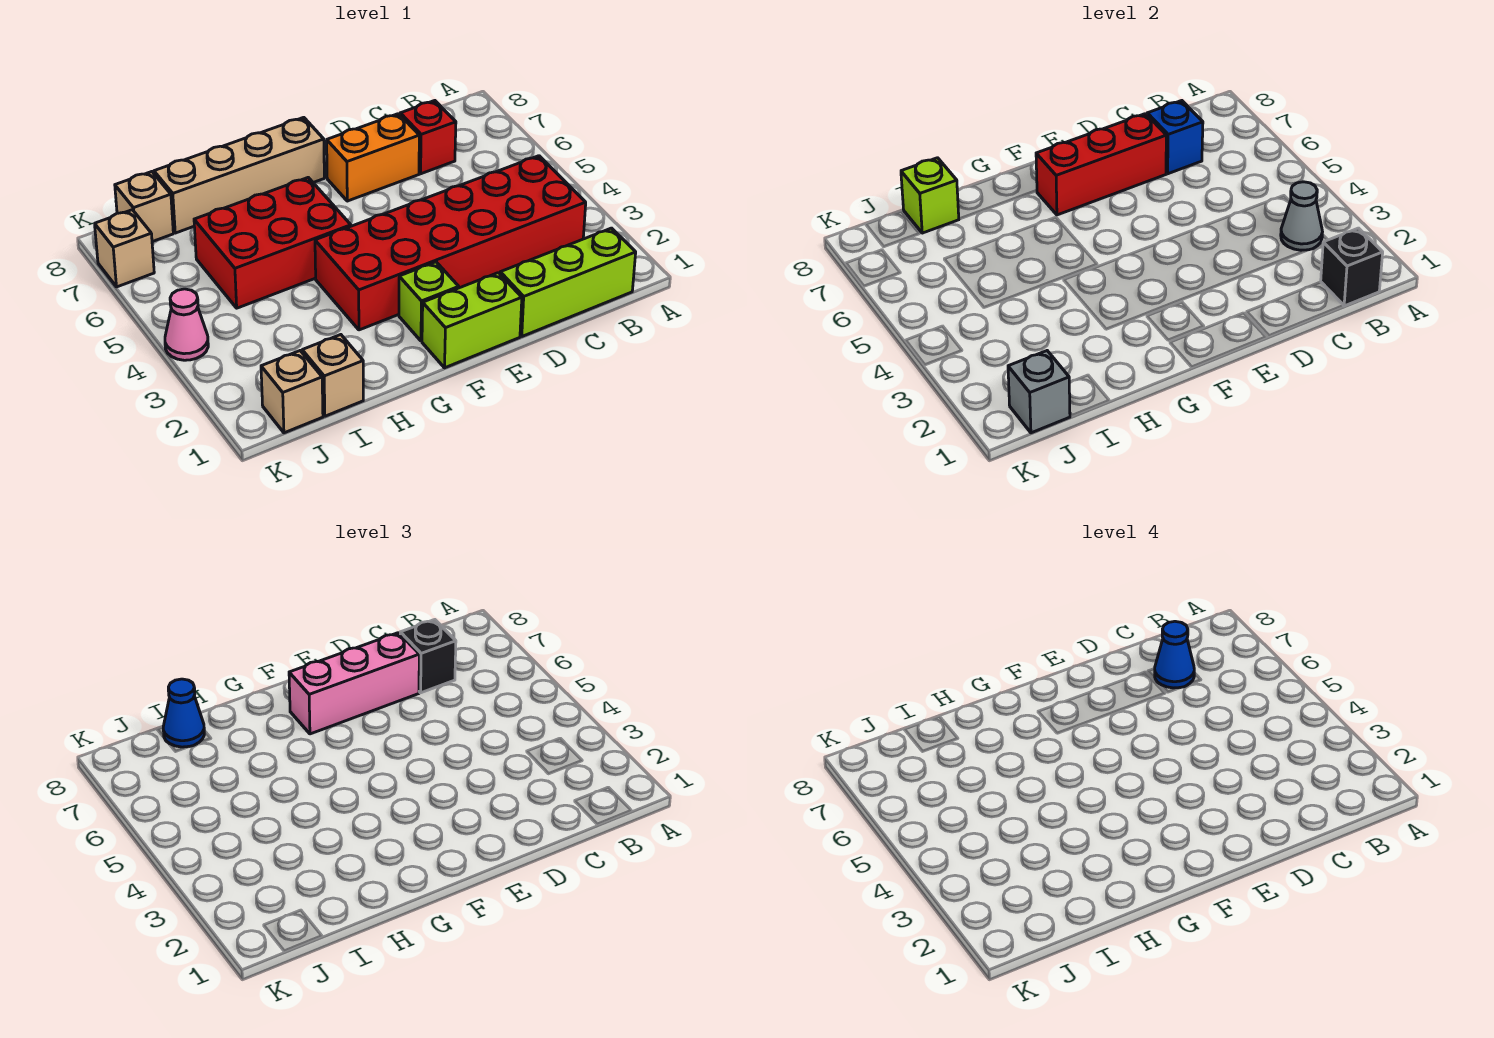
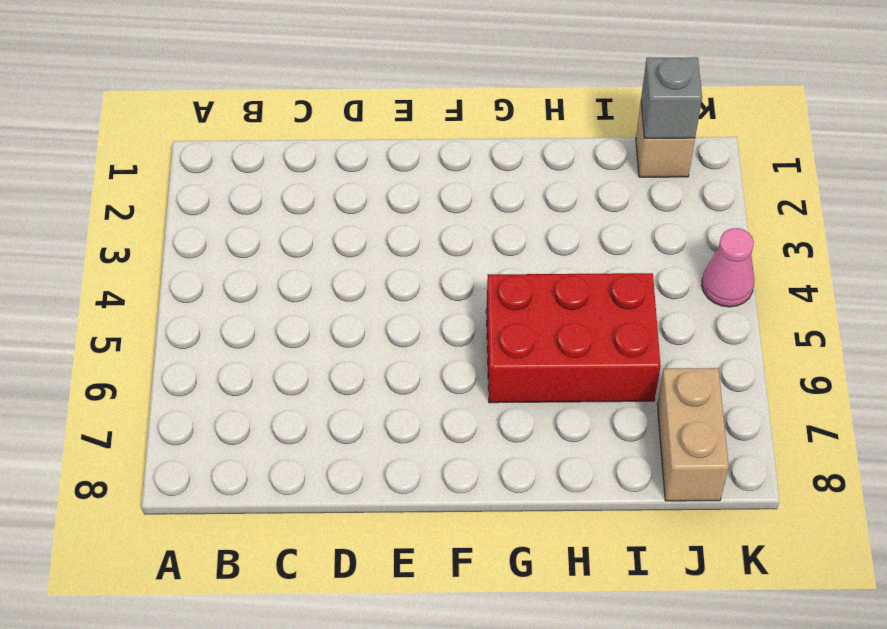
tan brick J7:J8 level 1 -> tan brick J8 level 1
none -> lime brick B1:D1 level 1
none -> red brick B3:G4 level 1
none -> red brick C7 level 1

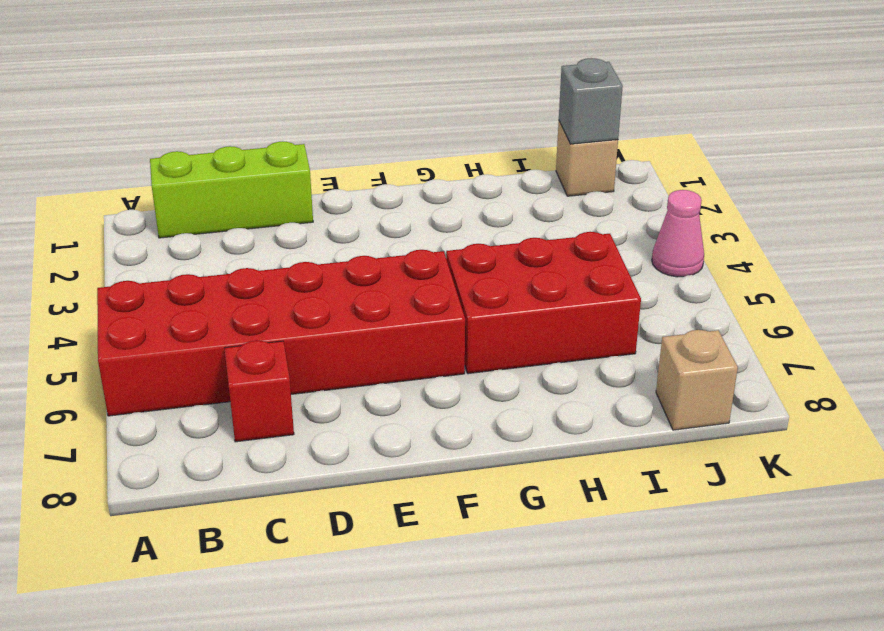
red brick A5:F6 level 1 -> red brick B3:G4 level 1
none -> orange brick D7:E7 level 1
none -> lime brick E1:F1 level 1
none -> lime brick F2 level 1

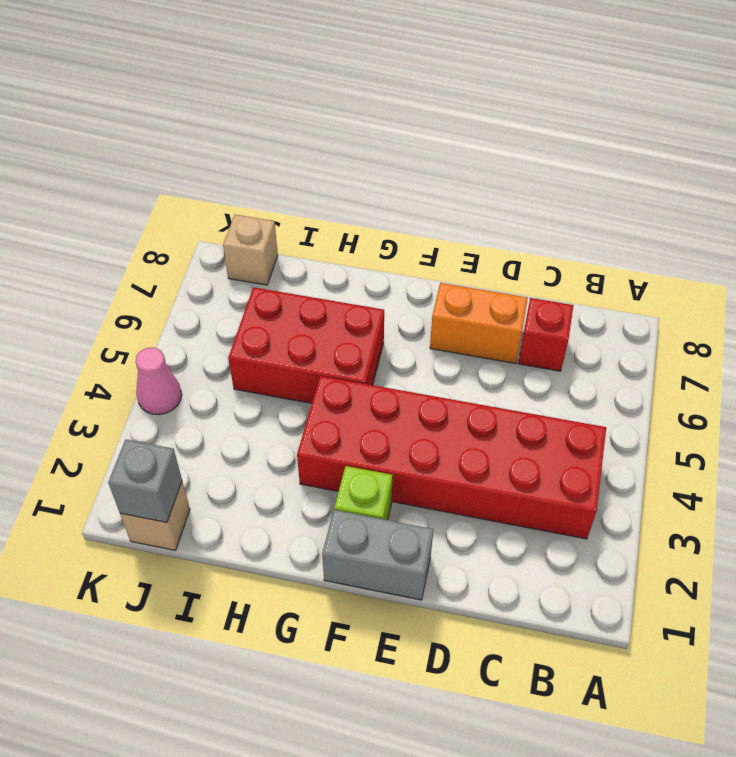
grey brick E1:F1 level 1 -> lime brick E1:F1 level 1
none -> lime brick B1:D1 level 1
none -> tan brick F8:I8 level 1
none -> tan brick I1 level 1

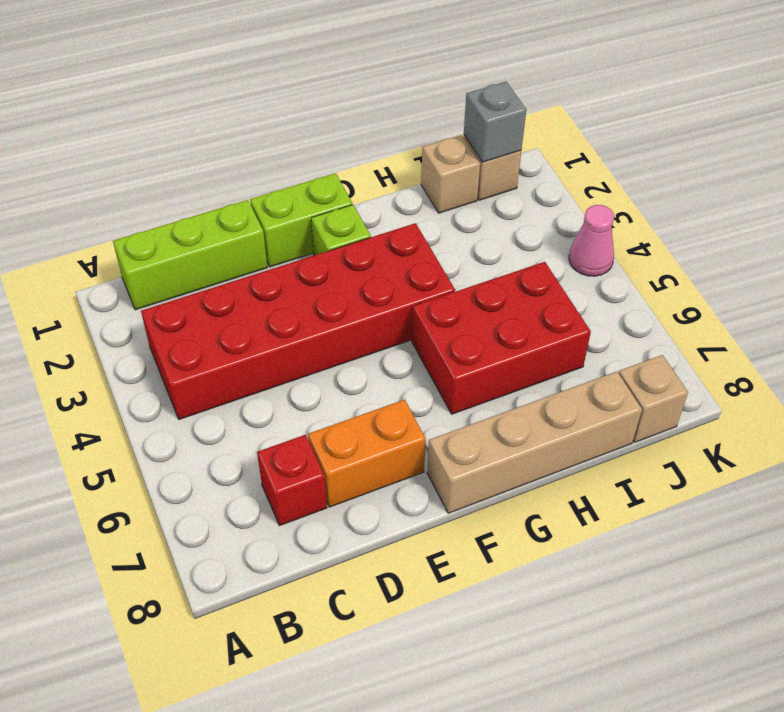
none -> tan brick K7 level 1
none -> black brick B1 level 2
none -> grey cone B3 level 2

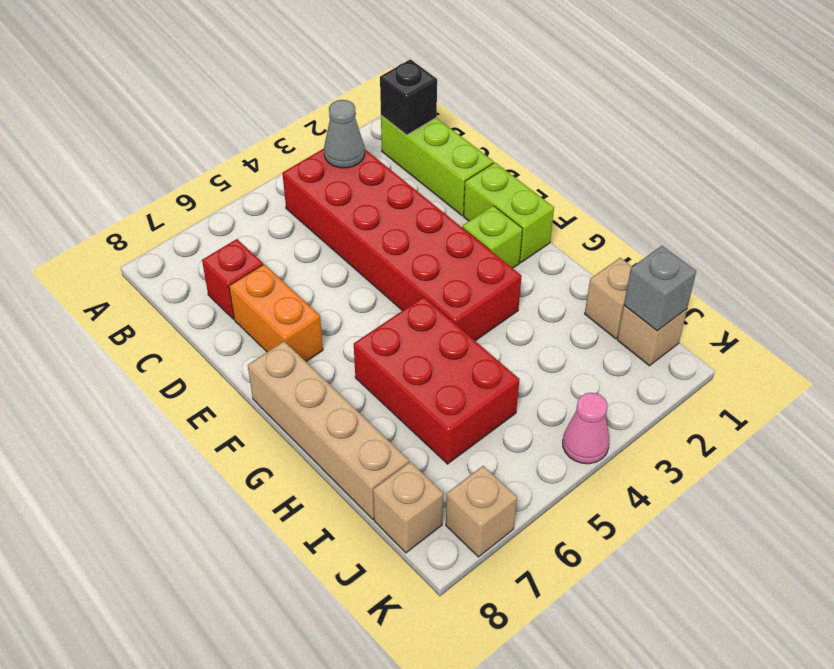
none -> blue brick C7 level 2
none -> red brick D7:F7 level 2
none -> lime brick I8 level 2

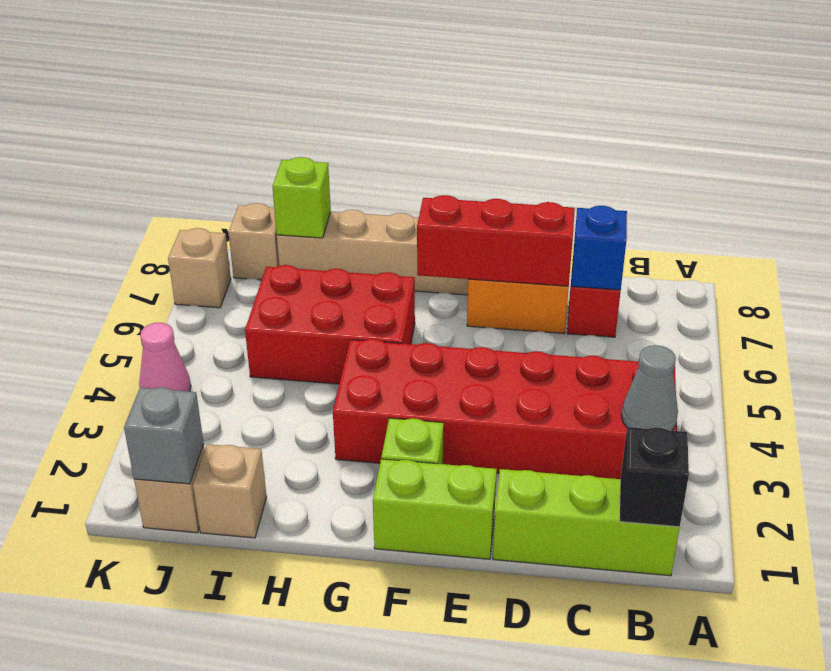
none -> black brick C7 level 3
none -> pink brick D7:F7 level 3
none -> blue cone I8 level 3

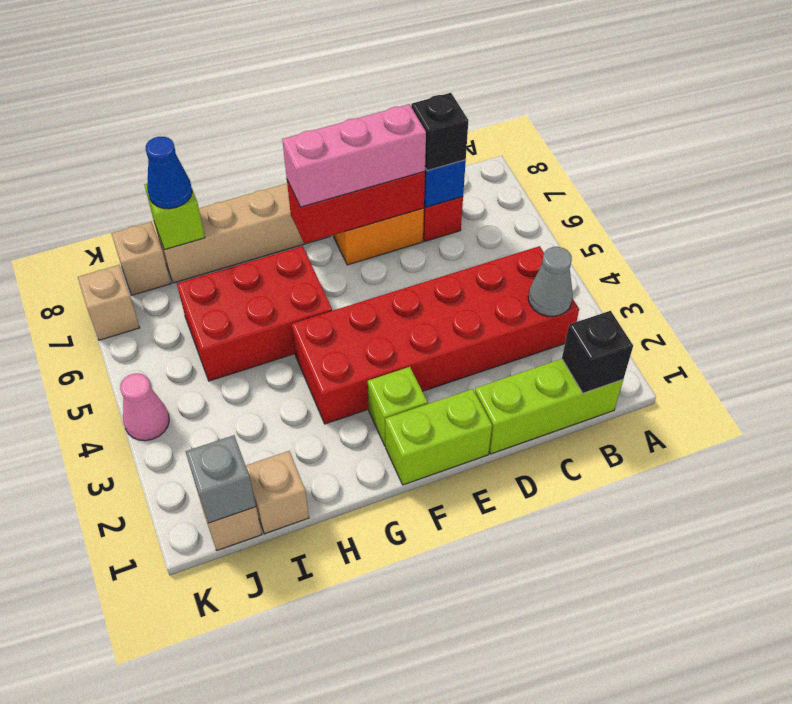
none -> blue cone C7 level 4

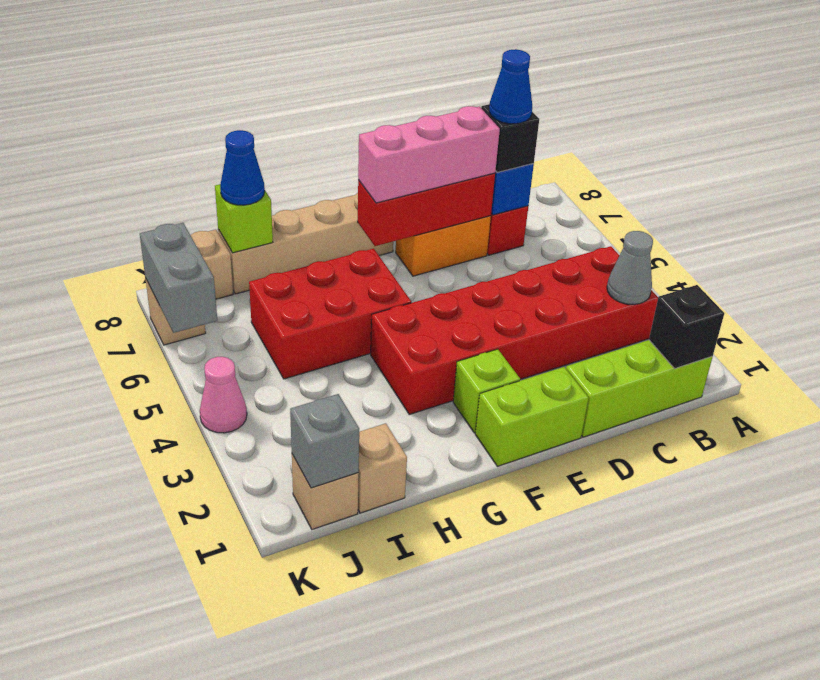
grey brick K6:K7 level 2 -> none

